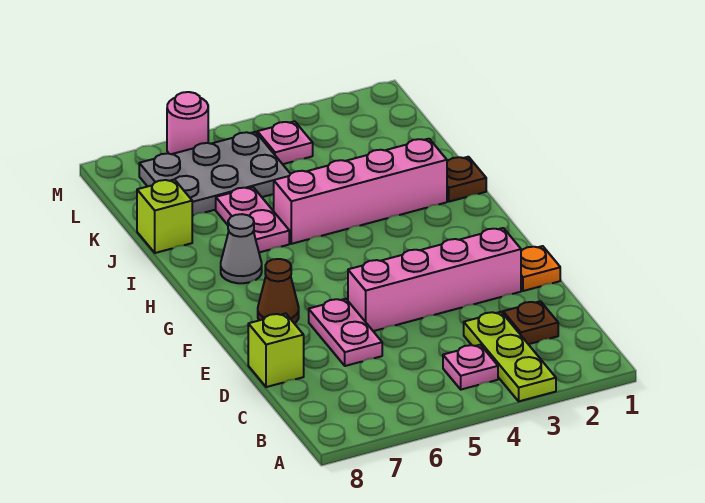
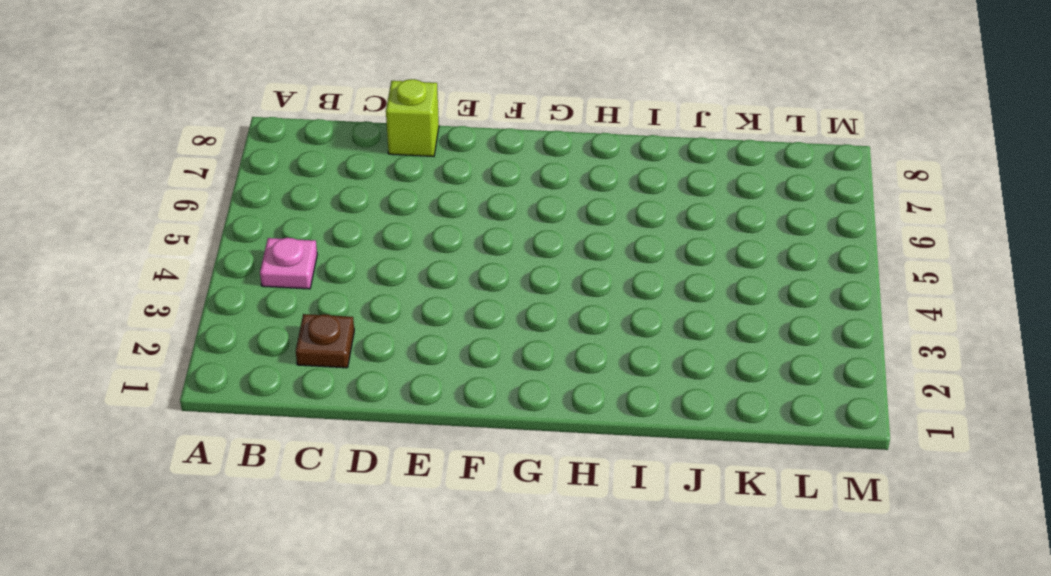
none -> lime plate A3:C3 level 1
none -> pink plate D6:E6 level 1
none -> orange plate E1 level 1

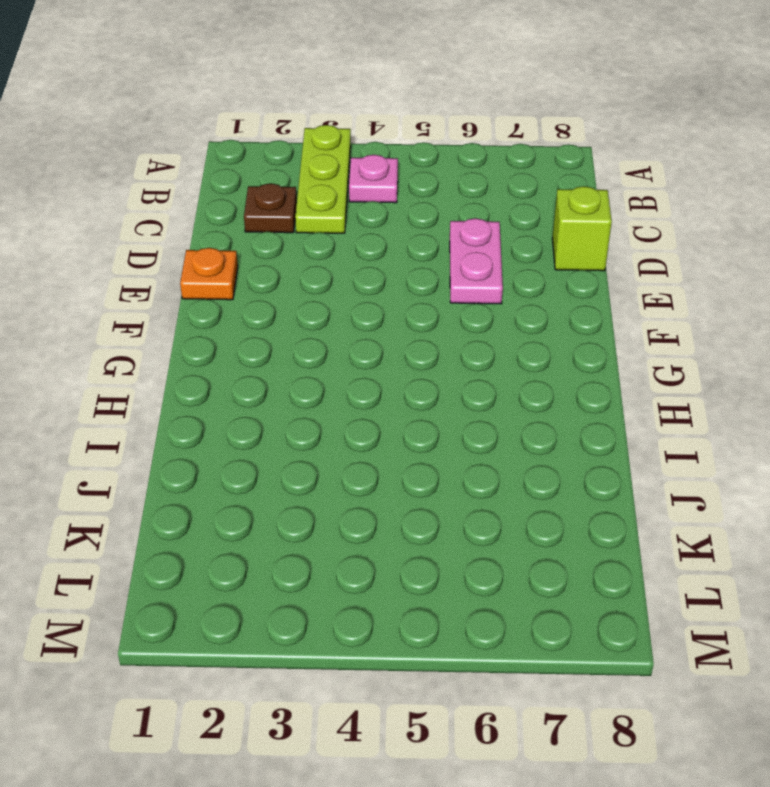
none -> pink brick E2:E5 level 1
none -> brown cone F7 level 1
none -> grey cone H7 level 1

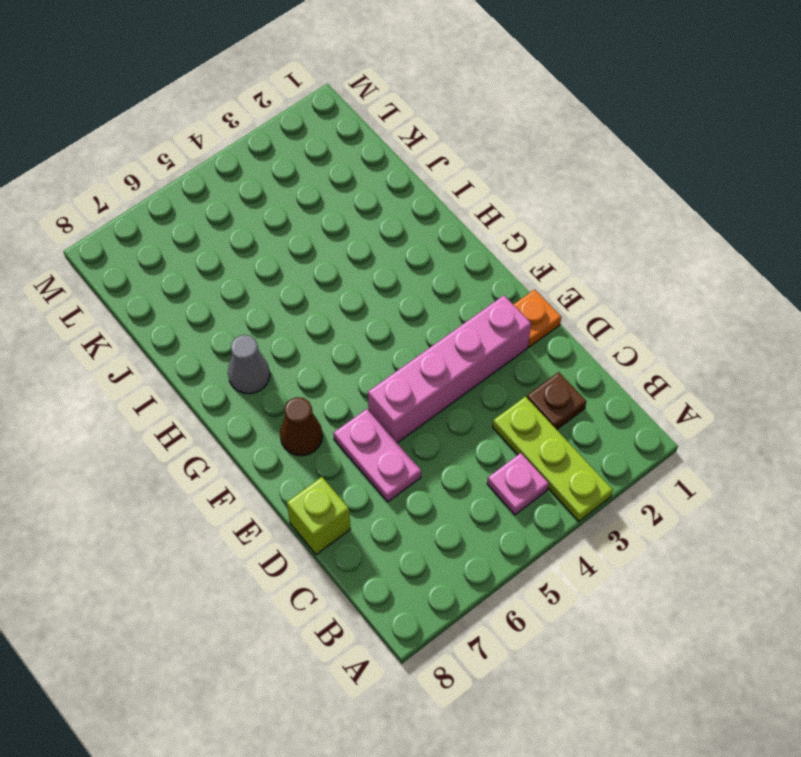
none -> brown plate I1 level 1
none -> pink brick I2:I5 level 1
none -> pink plate I6:J6 level 1

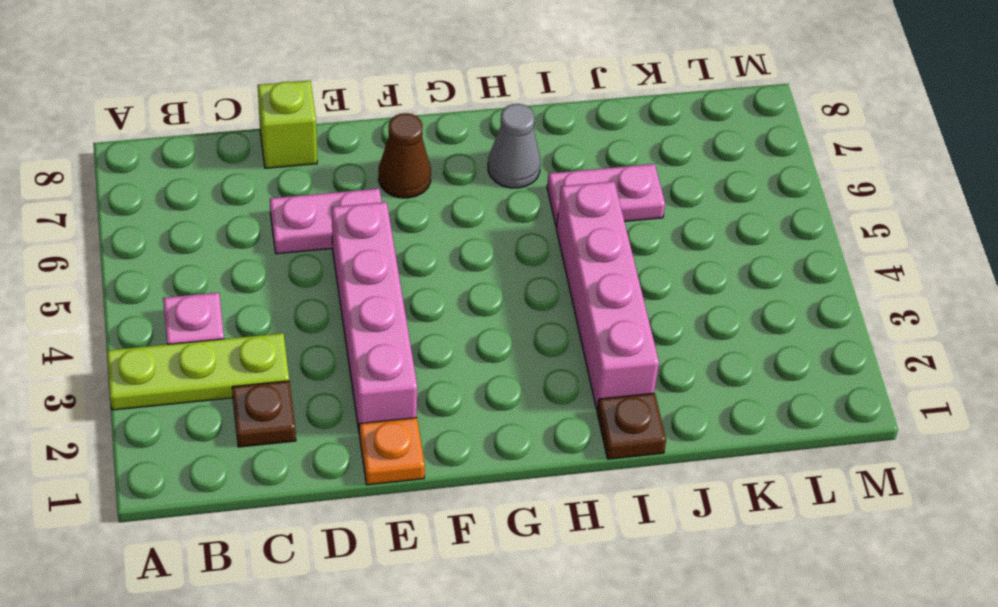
none -> lime brick J8 level 1
none -> grey plate K5:L7 level 1
none -> pink plate L4 level 1

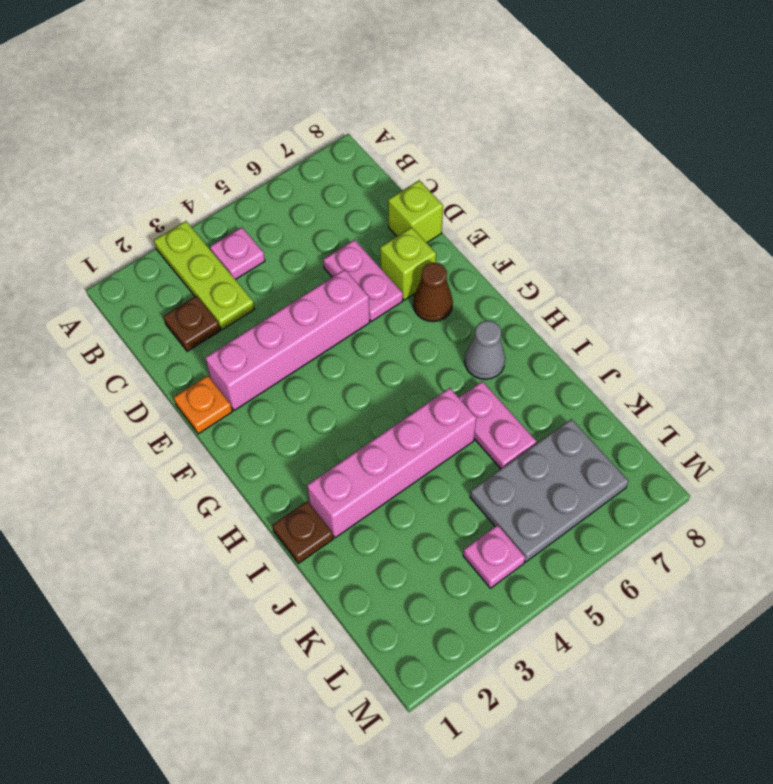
lime brick E7 level 1 -> lime brick J8 level 1
none -> pink round brick M6 level 1

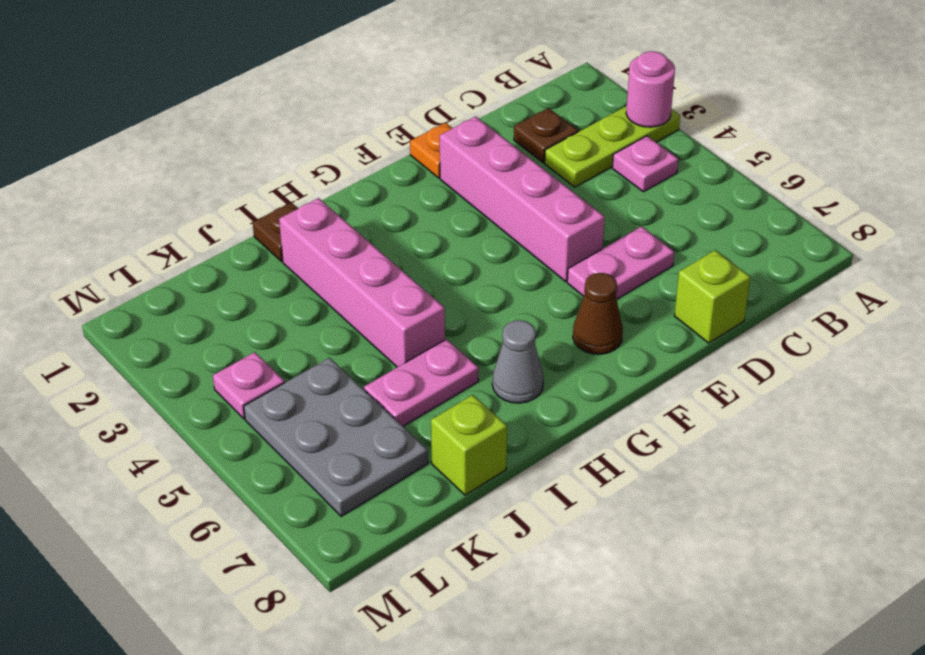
pink round brick A3 level 2 -> pink round brick M6 level 1

